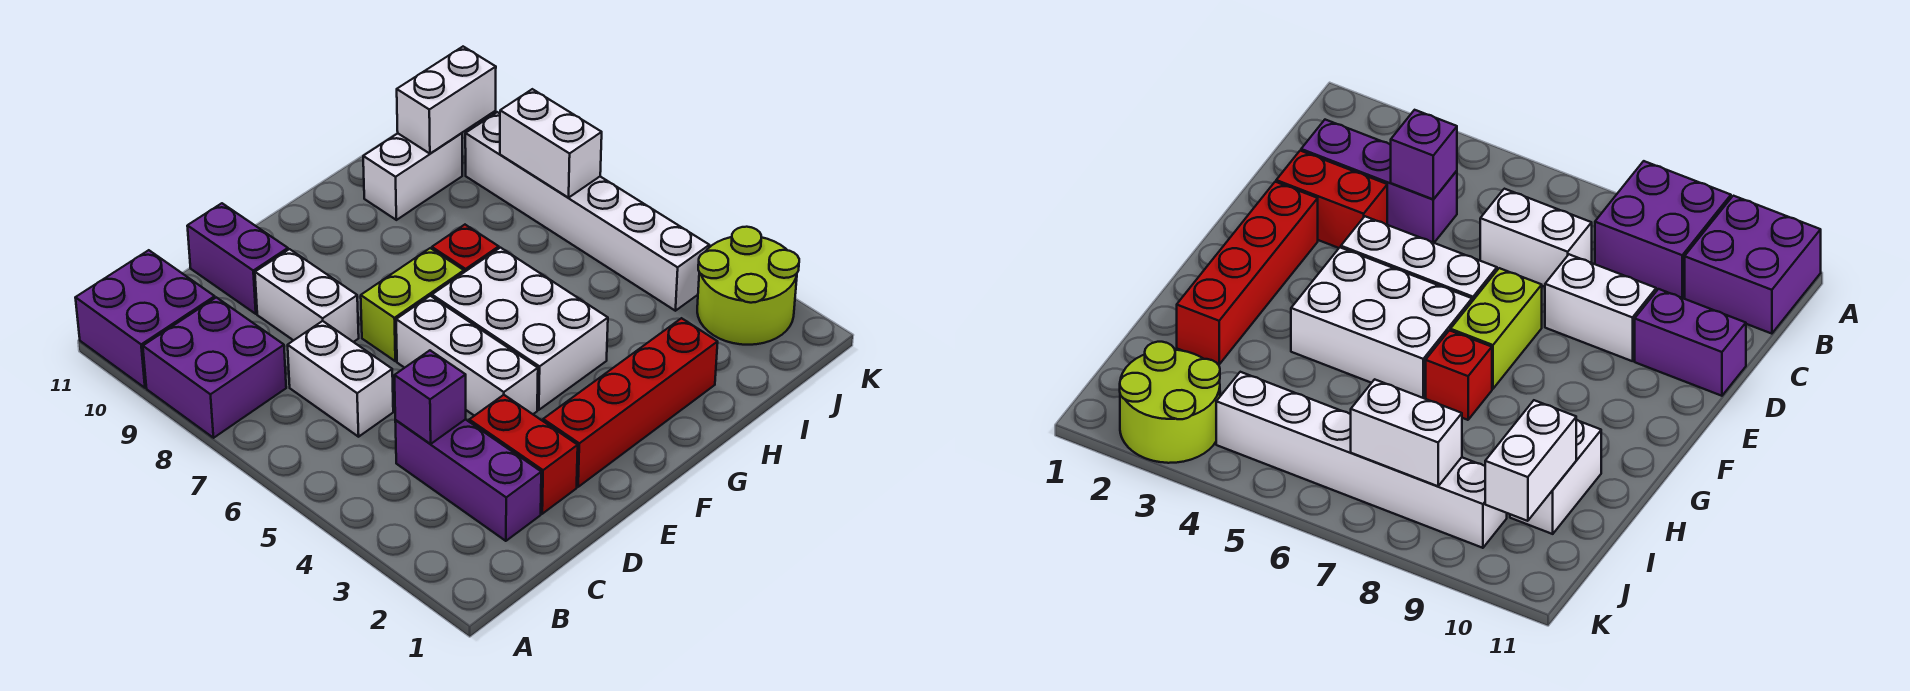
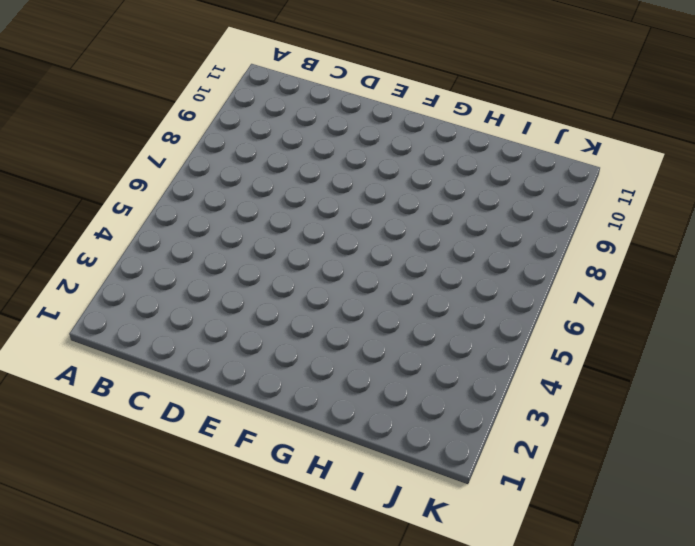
none -> purple brick A8:B9 level 1
none -> purple brick A10:B11 level 1
none -> purple brick C2:C4 level 1

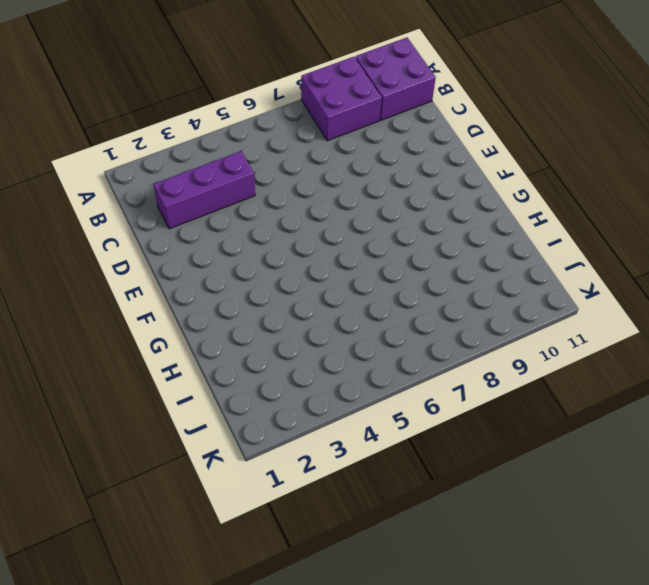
none -> white brick C6:C7 level 1
none -> red brick D2:D3 level 1
none -> white brick D8:D9 level 1

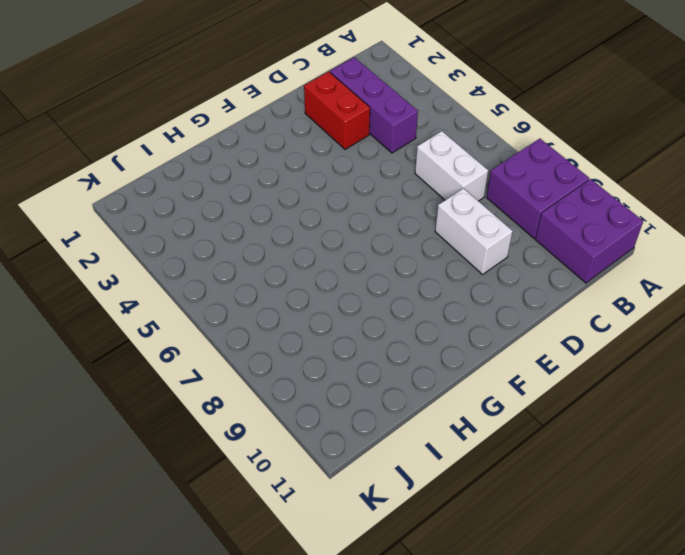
none -> purple brick D10:D11 level 1
none -> red brick E2:H2 level 1
none -> white brick E4:E6 level 1

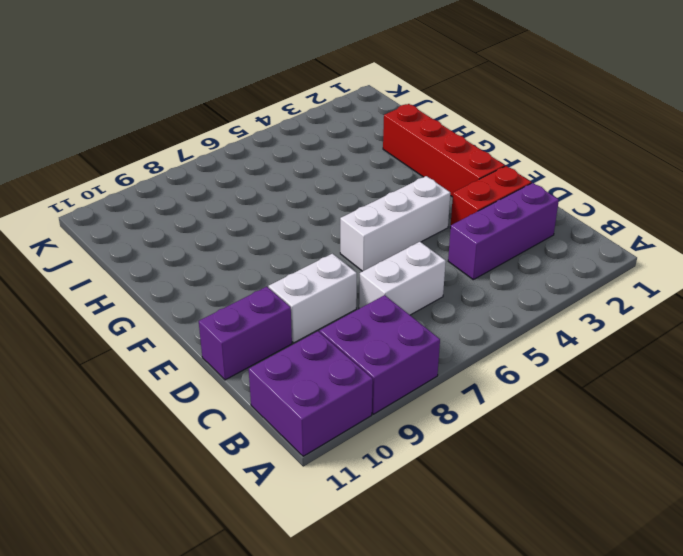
none -> lime brick E7:F7 level 1
none -> white brick F4:G6 level 1
none -> red brick G7 level 1

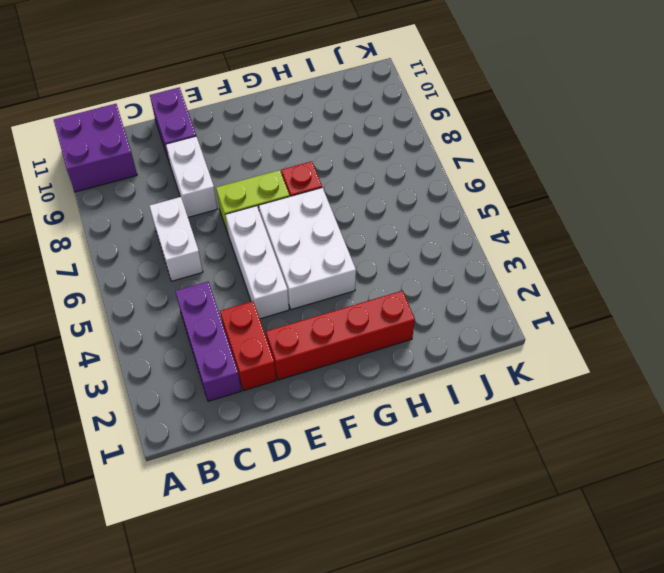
none -> purple brick A8:B9 level 1
none -> white brick H10:I10 level 1
none -> lime round brick J2:K3 level 1

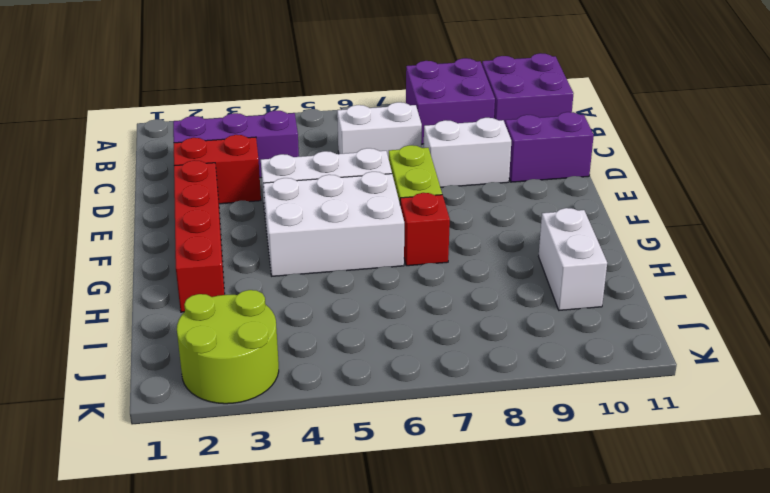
none -> white brick J4:J9 level 1
none -> purple brick C4 level 2
none -> white brick I10:J10 level 2

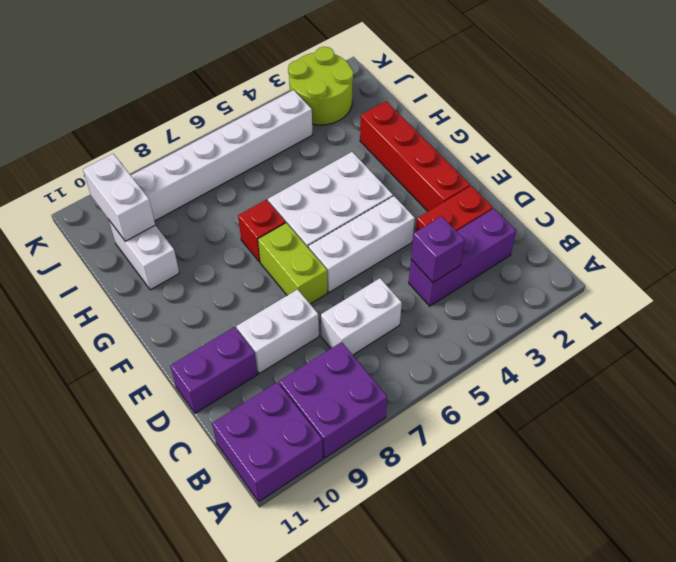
none -> white brick J7:J8 level 2

